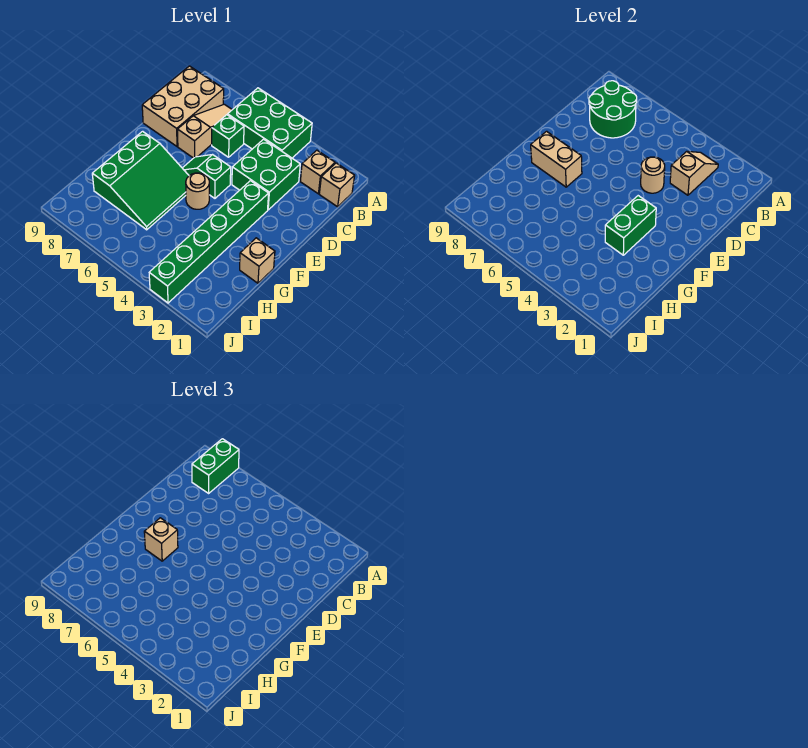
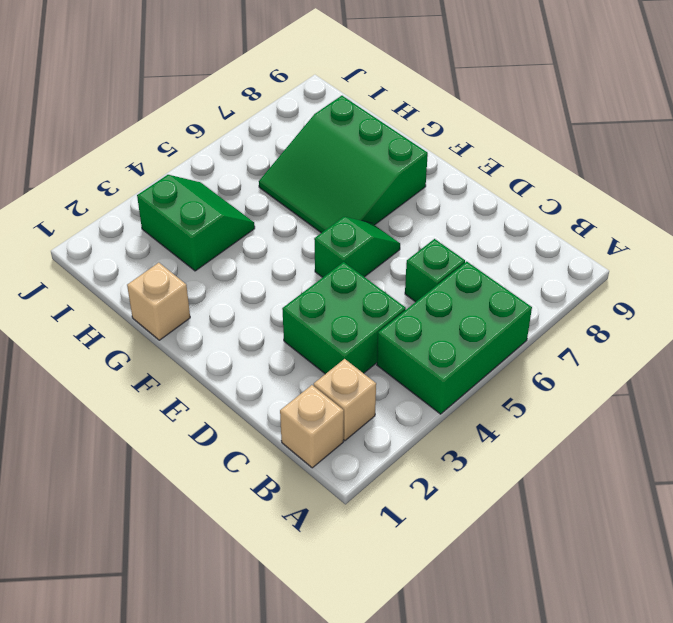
green slope H3:I4 level 1 top 3 -> green brick E3:J3 level 1
none -> tan slope B7:D7 level 1 top D
none -> tan brick B8:D9 level 1
none -> tan round brick F5 level 1

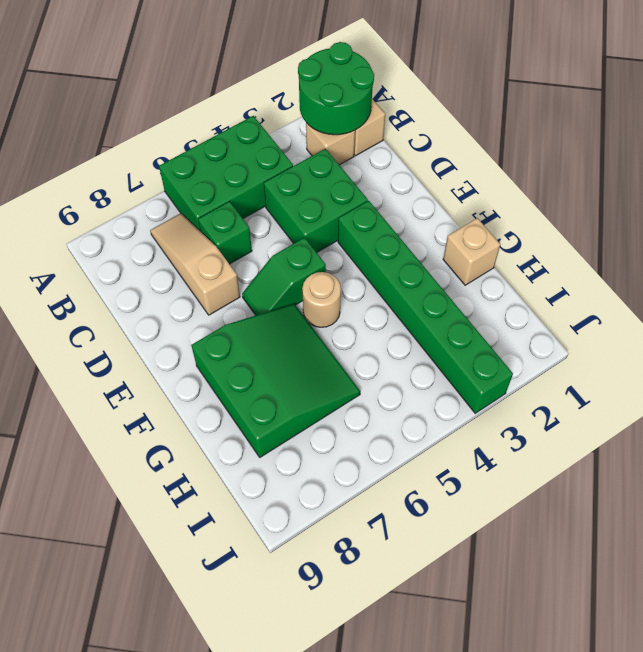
green round brick A1:B2 level 2 -> green round brick B7:C8 level 2
none -> tan brick B8:D9 level 1
none -> tan slope B3:C3 level 2 top C
none -> tan round brick D4 level 2

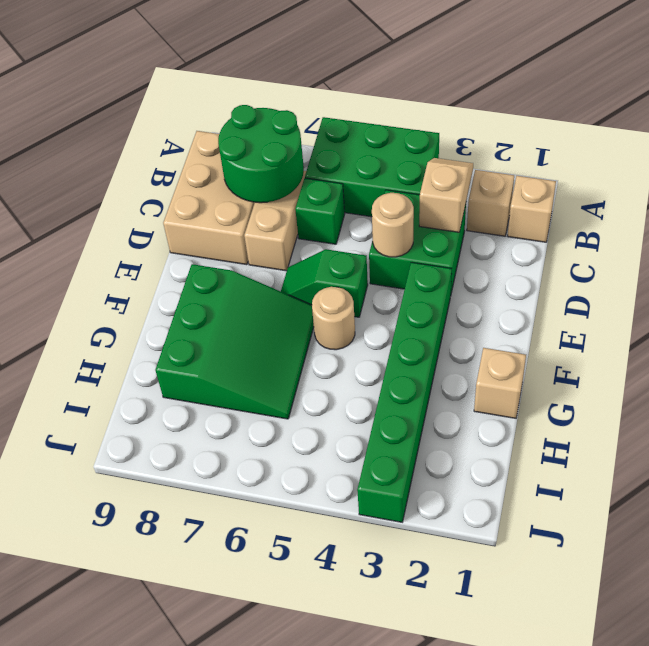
none -> green brick F3:G3 level 2
none -> tan brick F7:F8 level 2
none -> green brick A8:B8 level 3

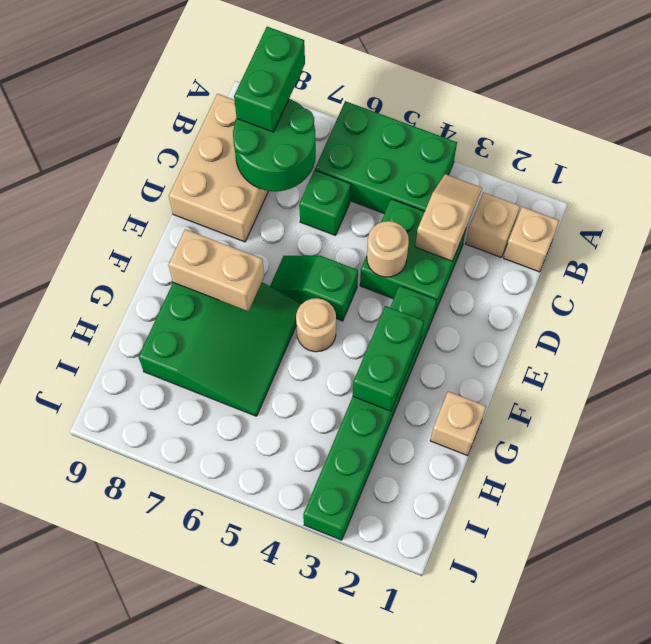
none -> tan slope B7:D7 level 1 top D
none -> tan brick F7 level 3

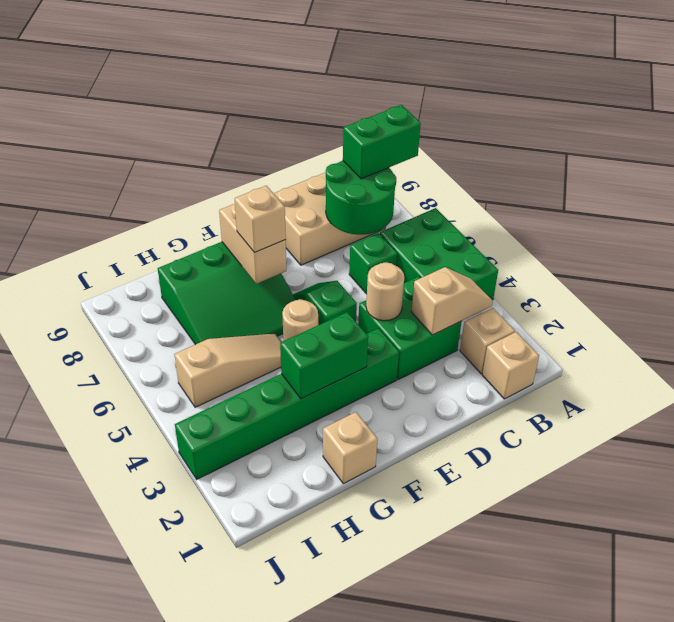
tan slope G5:I5 level 1 top I -> tan slope B7:D7 level 1 top D

